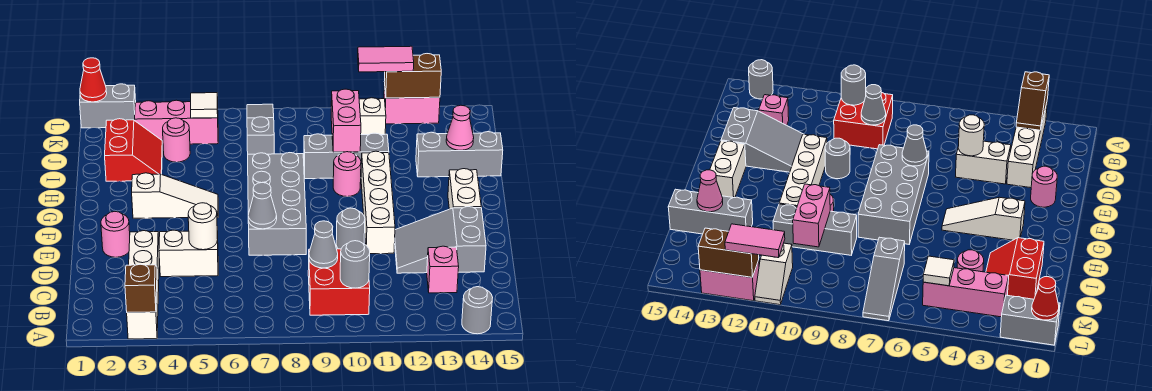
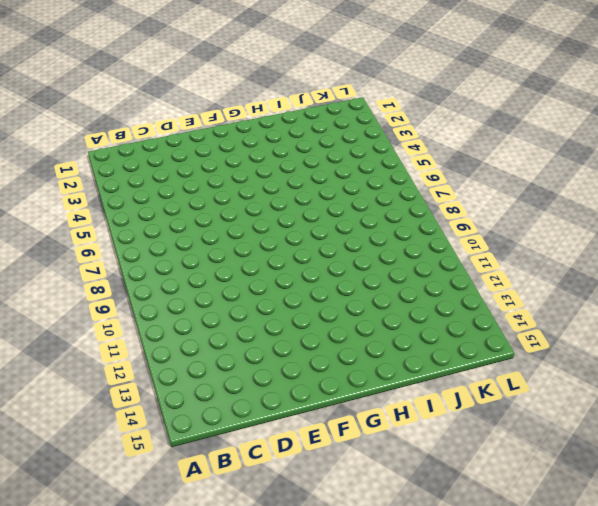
none -> white brick A3:D3 level 1
none -> grey round brick A14 level 1
none -> red brick B9:C10 level 1
none -> pink brick C13 level 1

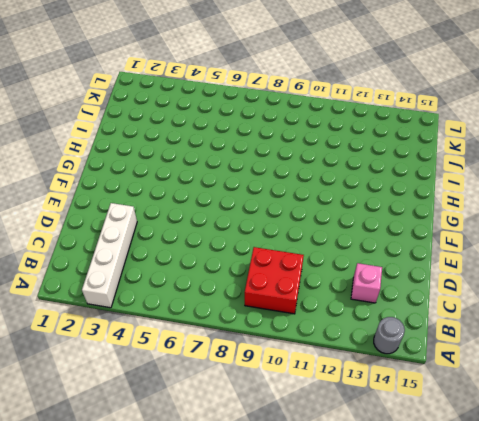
none -> white brick D4:D5 level 1
none -> grey slope D12:E14 level 1 top 14
none -> pink round brick E2 level 1
none -> grey brick E7:H8 level 1

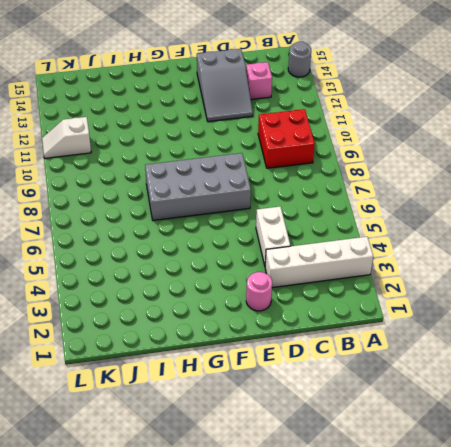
none -> grey round brick E10 level 1
none -> white brick E11:H11 level 1
none -> white brick F14:G14 level 1
none -> white slope G3:G5 level 1 top 3

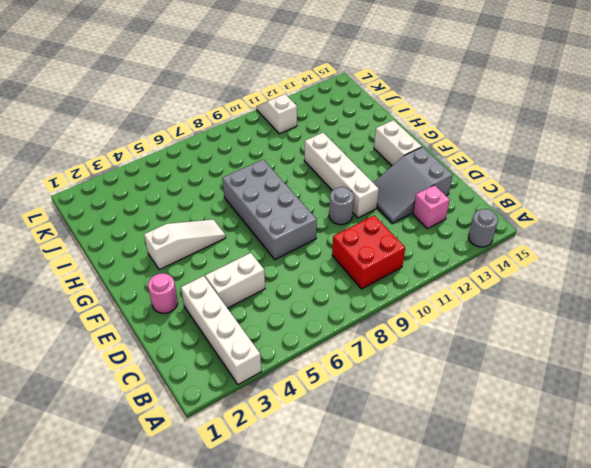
none -> pink round brick H10 level 1
none -> red slope I2:J3 level 1 top 2
none -> grey brick I9:I11 level 1
none -> grey brick I13:I15 level 1

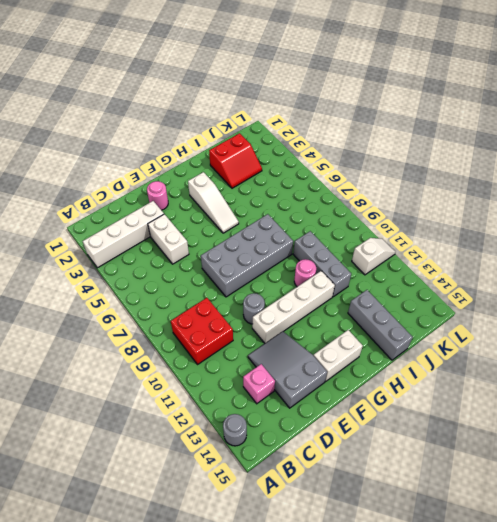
none -> pink round brick J4 level 1
none -> grey slope J7:L7 level 1 top J
none -> pink brick K3:K5 level 1
none -> grey brick L1:L2 level 1

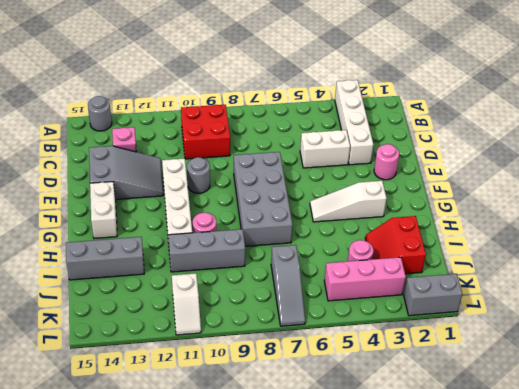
none -> pink brick L12:L13 level 1
none -> brown slope A3:B3 level 2 top A
none -> grey round brick B10 level 2
none -> grey cone C9 level 2

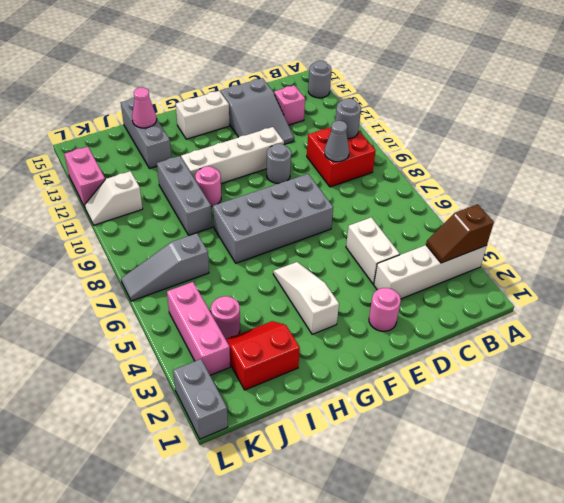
none -> white round brick D5 level 2
none -> grey cone E7 level 2
none -> pink brick I10:J10 level 2
none -> white tile K5 level 2

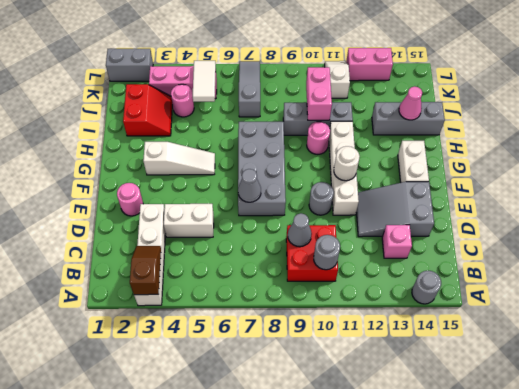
white round brick F11 level 2 -> white round brick D5 level 2
white tile J5:K5 level 2 -> white tile K5 level 2
none -> red cone L1 level 2
none -> brown brick L12:L13 level 2
none -> pink tile L11:L12 level 3

